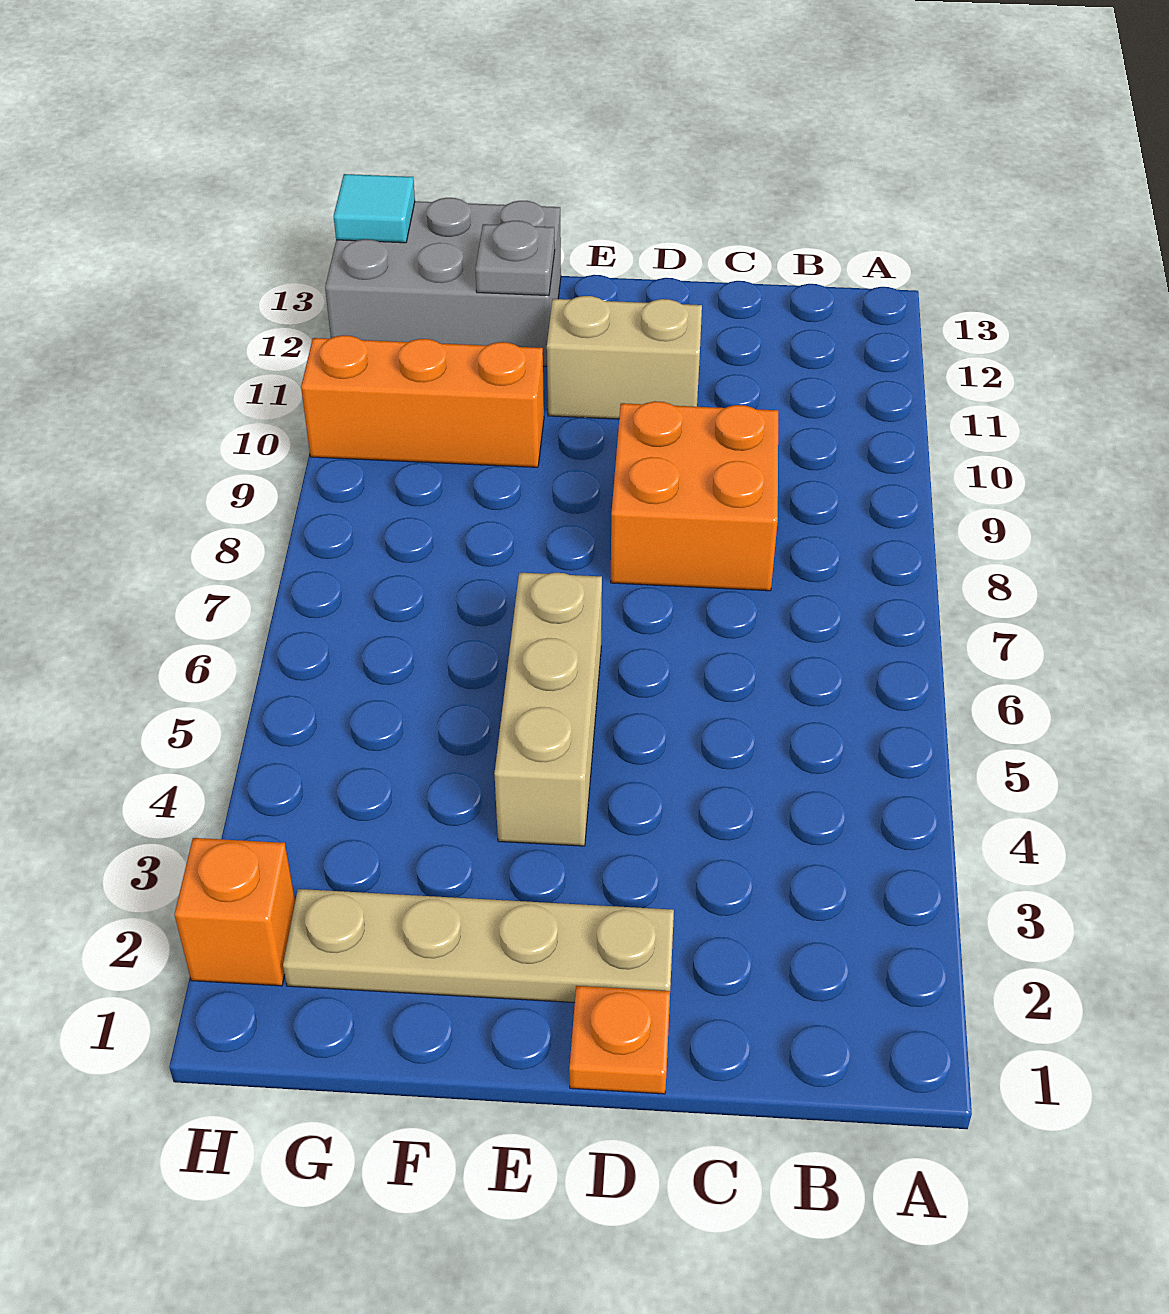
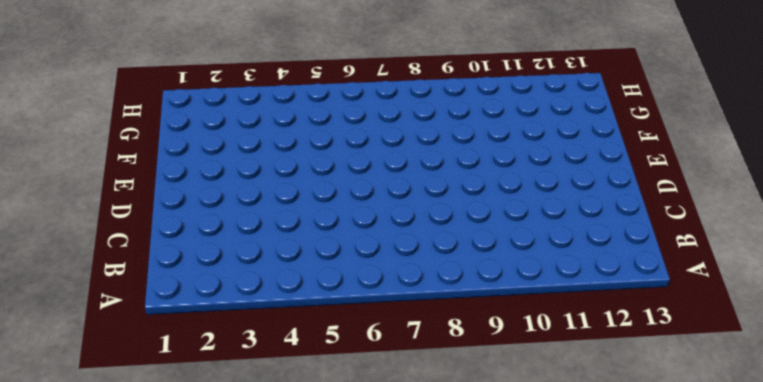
none -> orange brick C8:D9 level 1
none -> orange plate D1 level 1

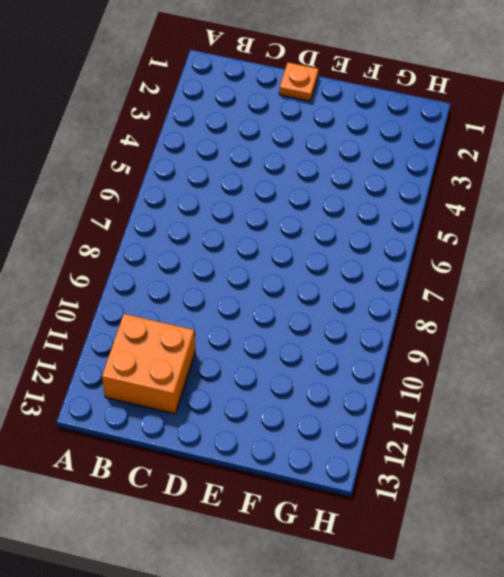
orange brick B11:C12 level 1 -> orange brick C8:D9 level 1
none -> tan plate D2:G2 level 1
none -> tan brick D11:E11 level 1

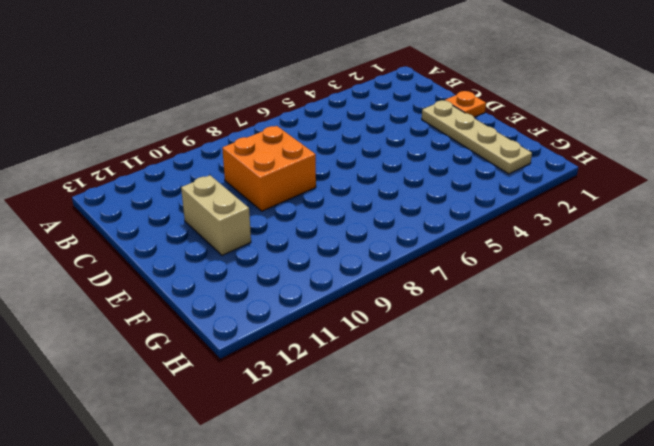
none -> tan brick E4:E6 level 1
none -> orange brick F10:H10 level 1

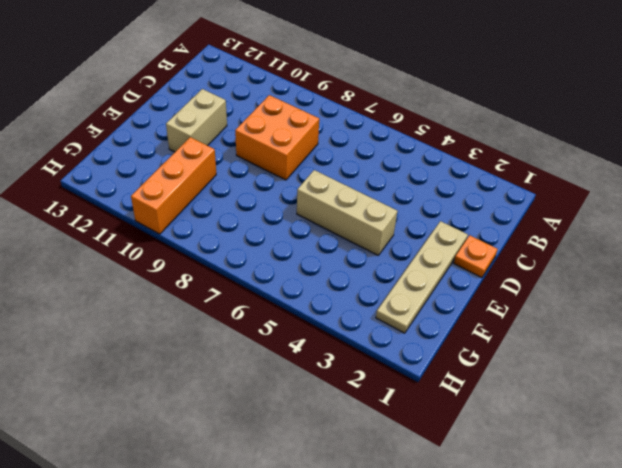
none -> grey brick F12:H13 level 1
none -> orange brick H2 level 1

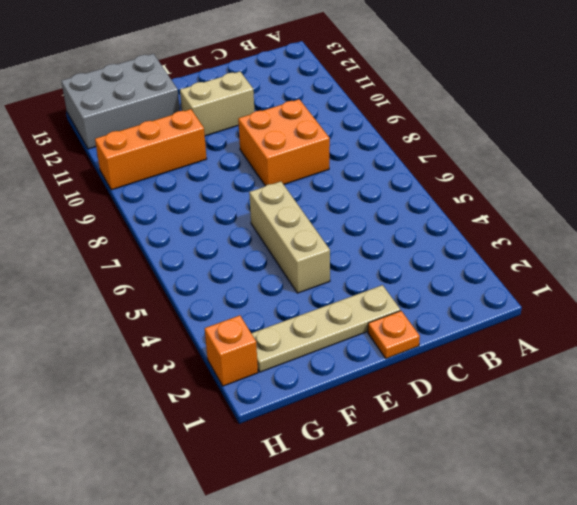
none -> grey plate F12 level 2
none -> cyan tile H13 level 2

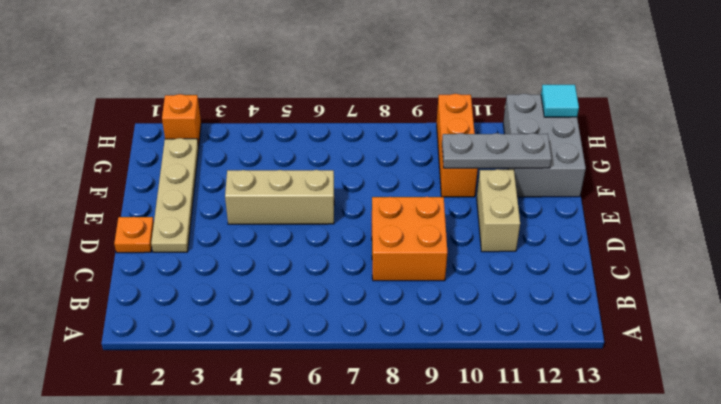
grey plate F10:F12 level 2 -> grey plate F12 level 2

